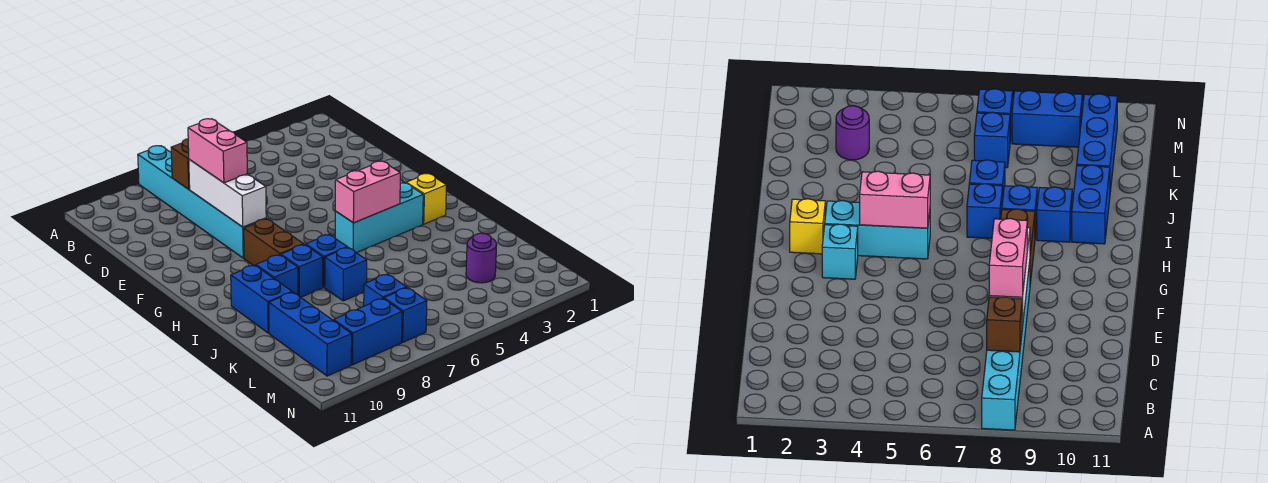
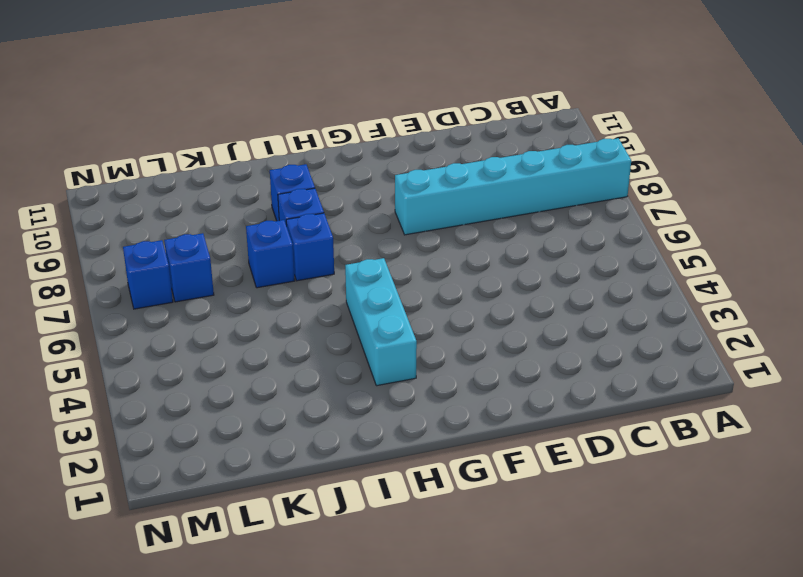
none -> cyan brick G3 level 1
none -> brown brick G8:H8 level 1
none -> yellow brick H2 level 1

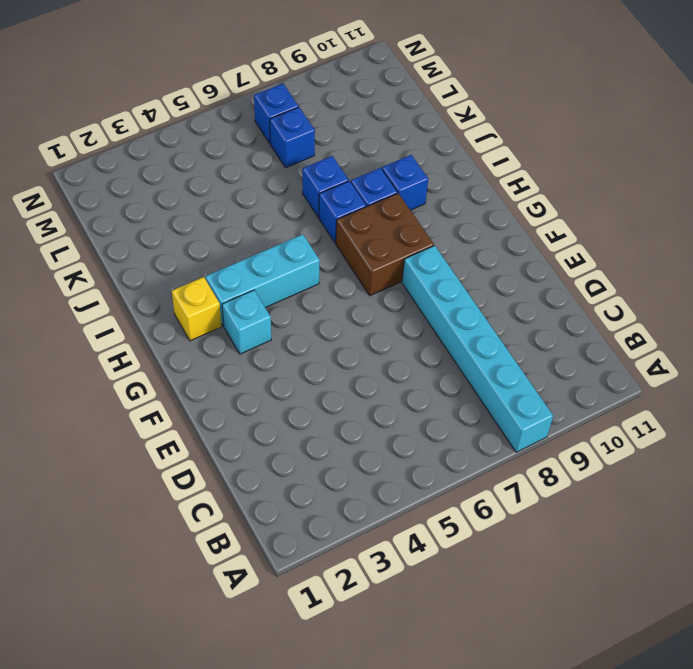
brown brick G7:H8 level 1 -> brown brick G8:H8 level 1
none -> blue brick I10:J10 level 1
none -> blue brick K10:M10 level 1
none -> purple round brick L3 level 1

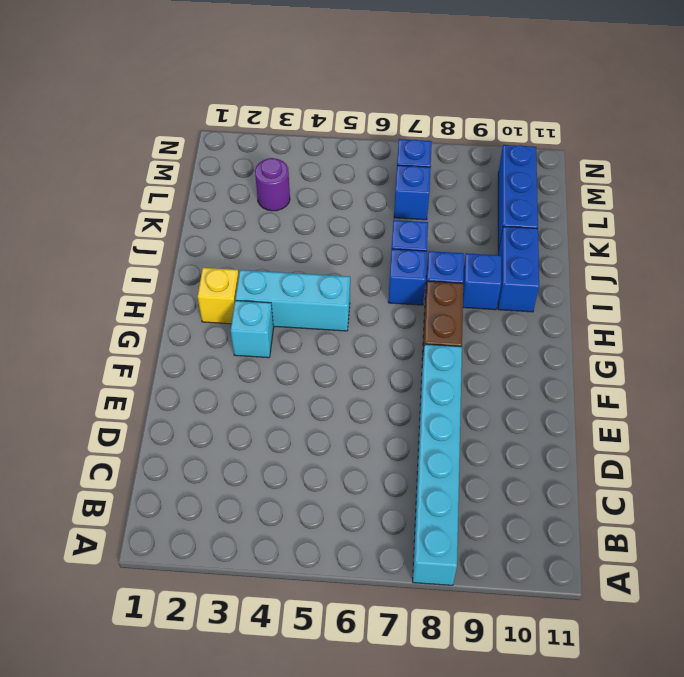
none -> blue brick M8:M9 level 1
none -> brown brick C8 level 2
none -> white brick D8:F8 level 2

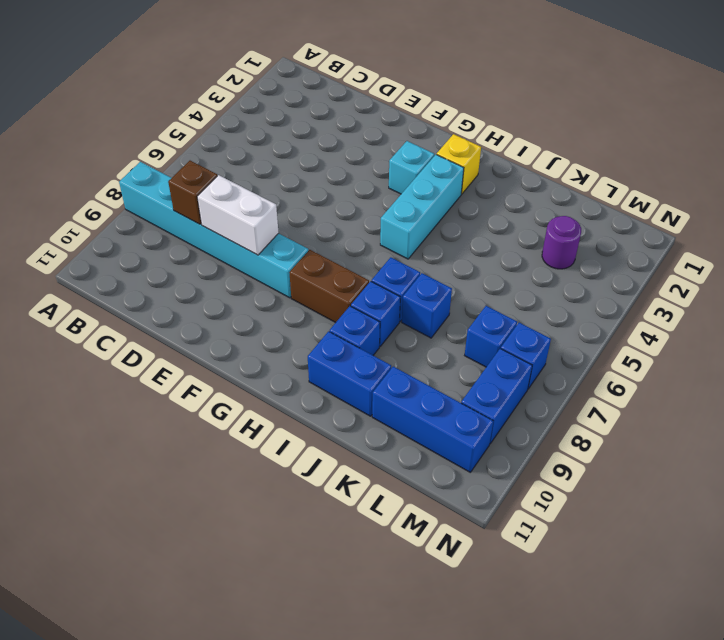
white brick D8:E8 level 2 -> white brick D8:F8 level 2
none -> pink brick H4:H5 level 2
none -> pink brick D8:E8 level 3

